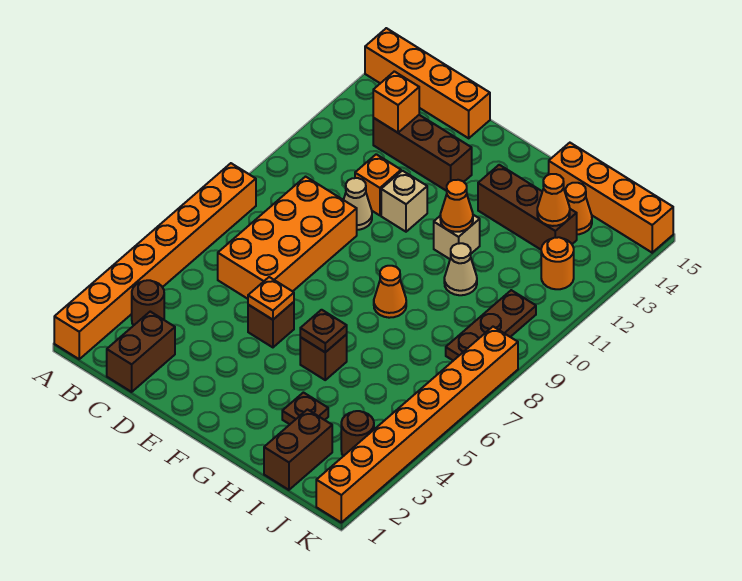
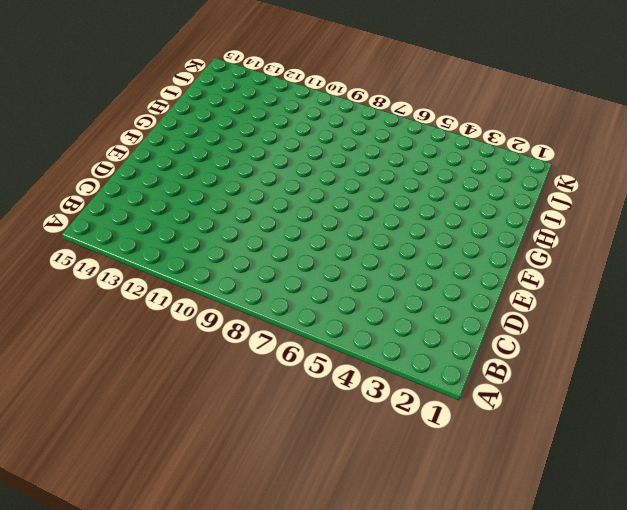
none -> orange brick A1:A8 level 1
none -> orange brick A15:D15 level 1
none -> brown round brick B3 level 1

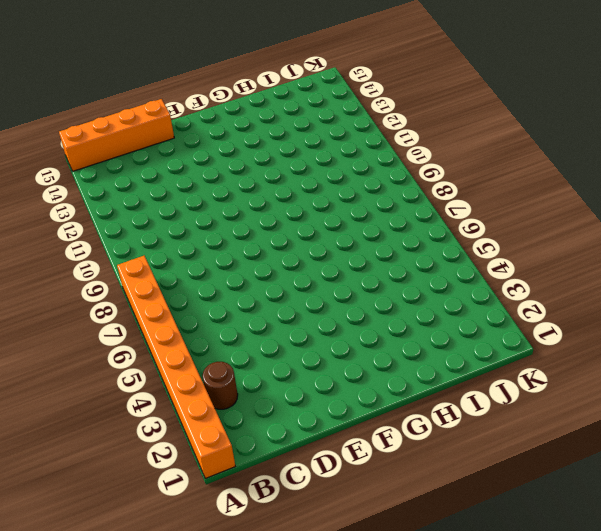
none -> brown brick C1:C2 level 1
none -> orange brick C6:D9 level 1
none -> brown brick C13:E13 level 1

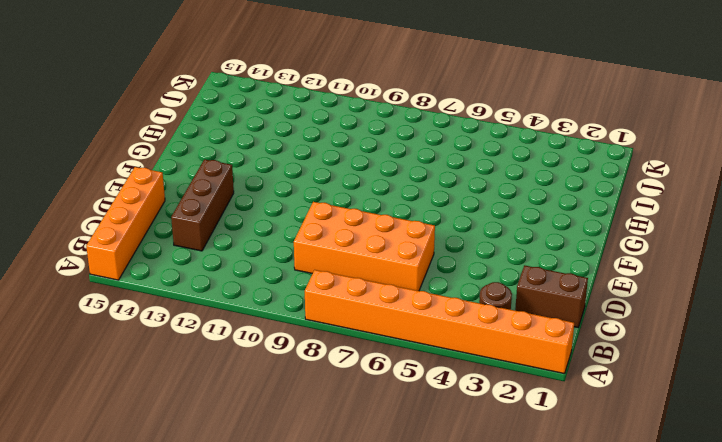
none -> tan cone D10 level 1
none -> orange brick D11 level 1
none -> brown brick E5 level 1

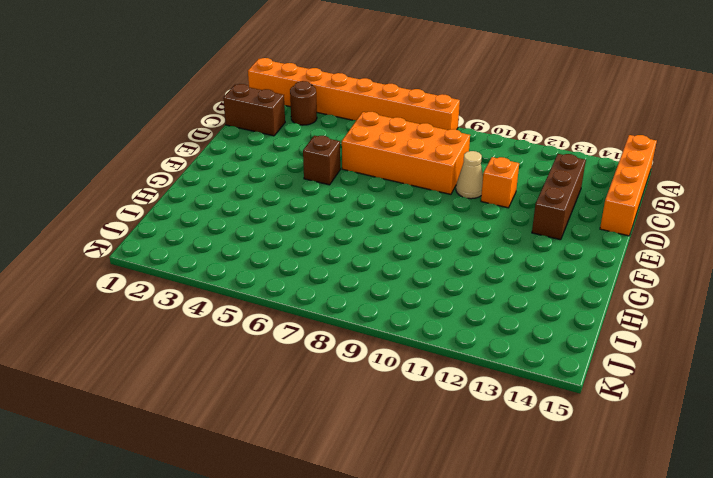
none -> tan brick E11 level 1
none -> brown brick G5 level 1
none -> orange cone G8 level 1

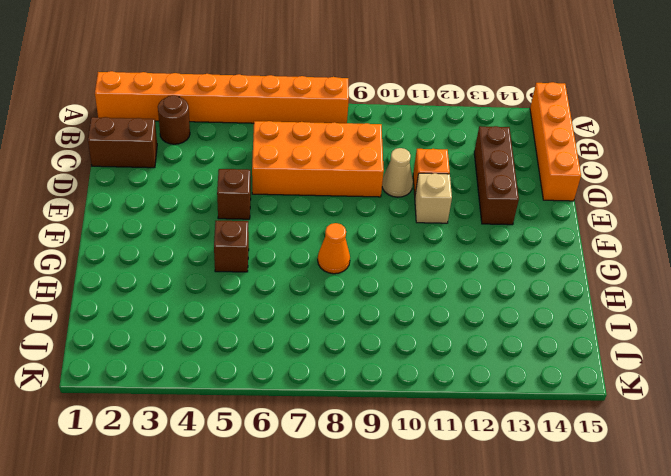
none -> tan brick G11 level 1
none -> brown brick G13:I13 level 1
none -> brown plate H3 level 1

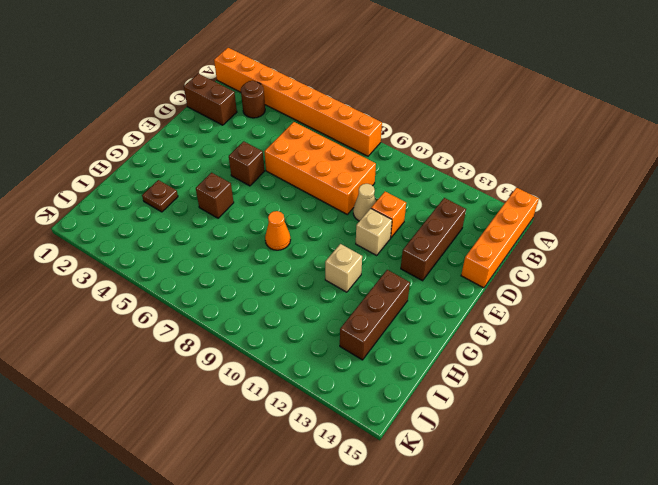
none -> tan cone H10 level 1
none -> orange brick H15:K15 level 1
none -> brown brick I1:I2 level 1

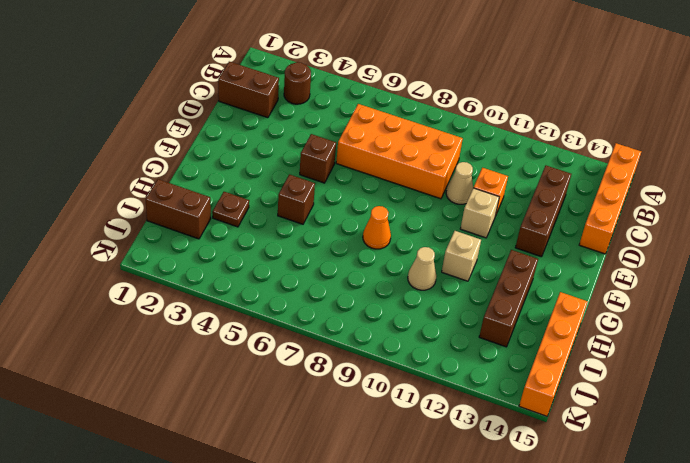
none -> orange brick A1:A8 level 1
none -> orange cone I14 level 1
none -> brown round brick J3 level 1

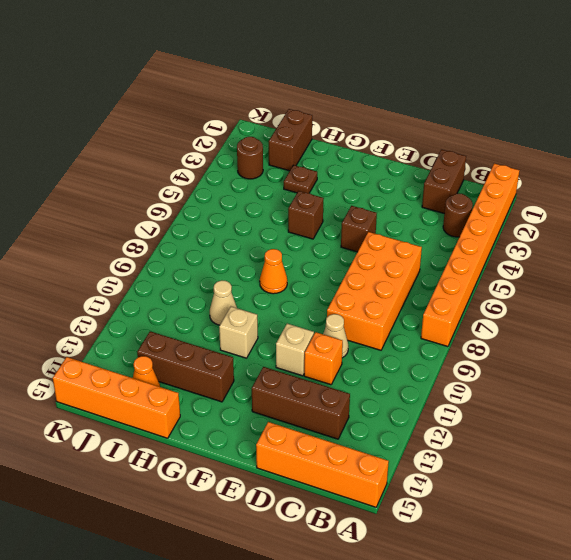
none -> brown plate J8:J10 level 1
none -> orange round brick J12 level 1
none -> orange brick K1:K8 level 1

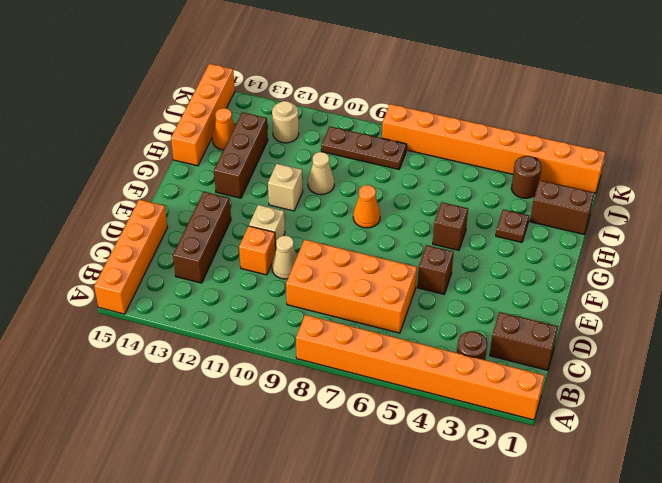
tan round brick J12 level 1 -> orange round brick J12 level 1
none -> orange brick C13 level 2
none -> orange plate E5 level 2
none -> brown plate G5 level 2

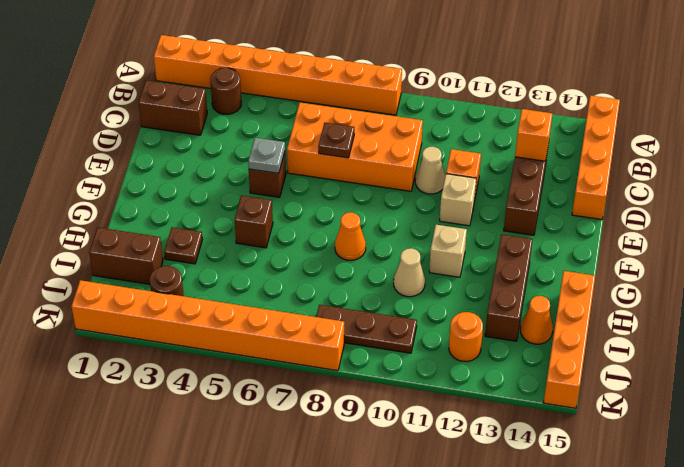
brown plate D7 level 2 -> brown plate G5 level 2
grey plate E5 level 2 -> orange plate E5 level 2
none -> orange cone G11 level 2
none -> orange cone I13 level 2

